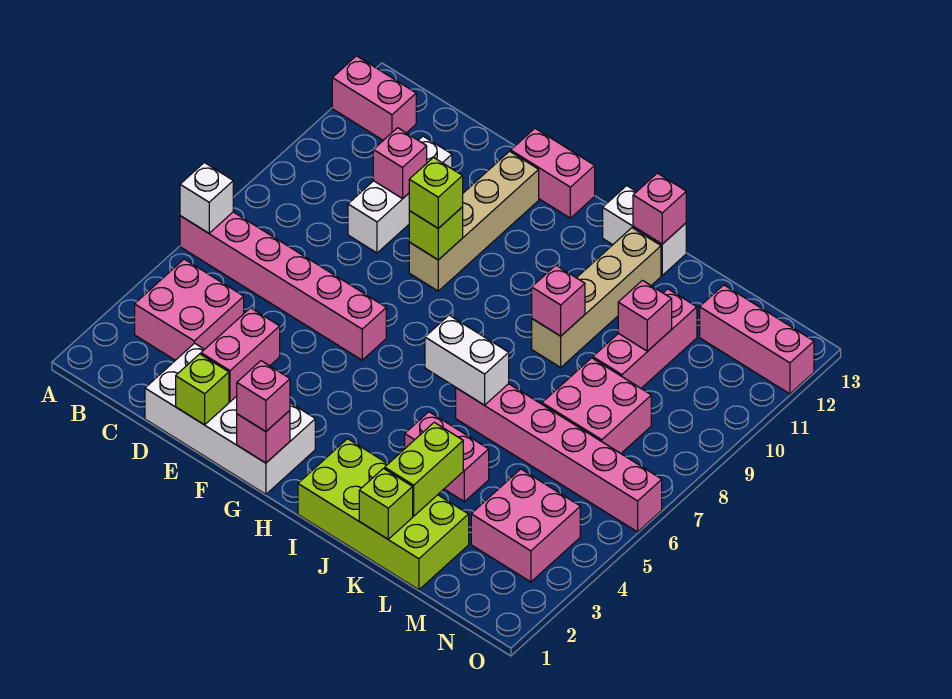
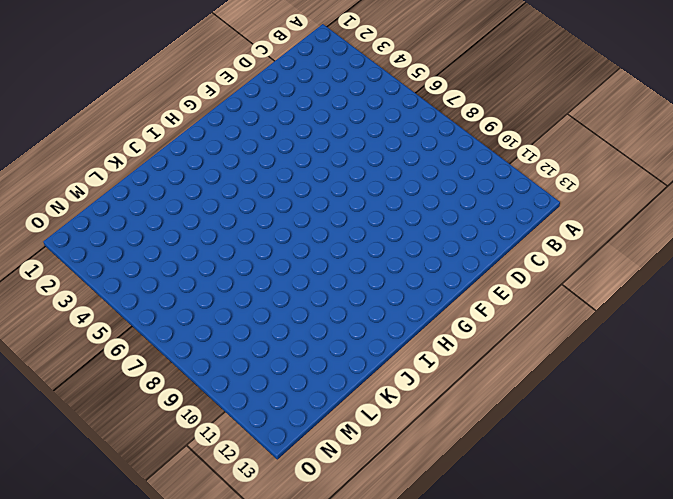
none -> pink brick A6:F6 level 1
none -> pink brick A12:B12 level 1
none -> pink brick B3:C4 level 1
none -> white brick D1:G2 level 1

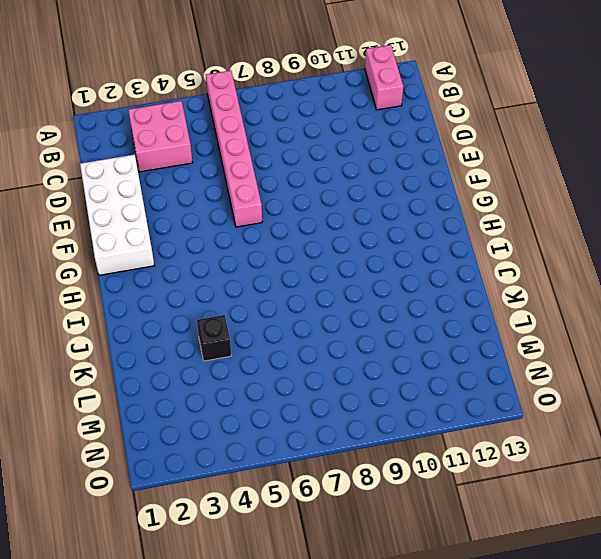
black brick K4 level 1 -> pink brick J4:K4 level 1
none -> white brick D9:D11 level 1
none -> tan brick F9:F12 level 1
none -> pink brick F13:G13 level 1
none -> lime brick I1:L2 level 1

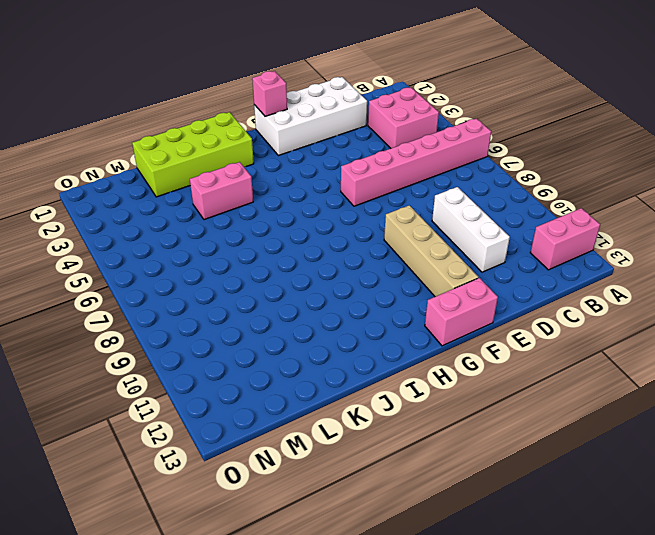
none -> white brick I13:J13 level 1
none -> pink brick J6:O6 level 1
none -> tan brick J9:J12 level 1
none -> pink brick L7:M8 level 1

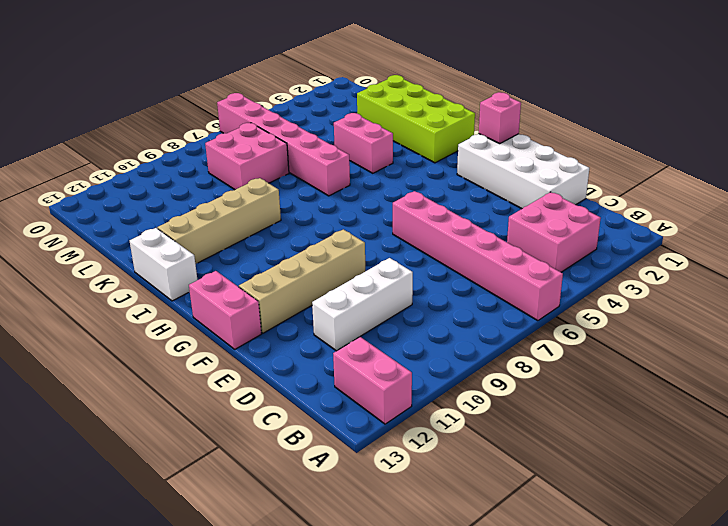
none -> pink brick L9:L11 level 1
none -> pink brick M3:N4 level 1
none -> pink brick M12:O12 level 1
none -> white brick A6 level 2

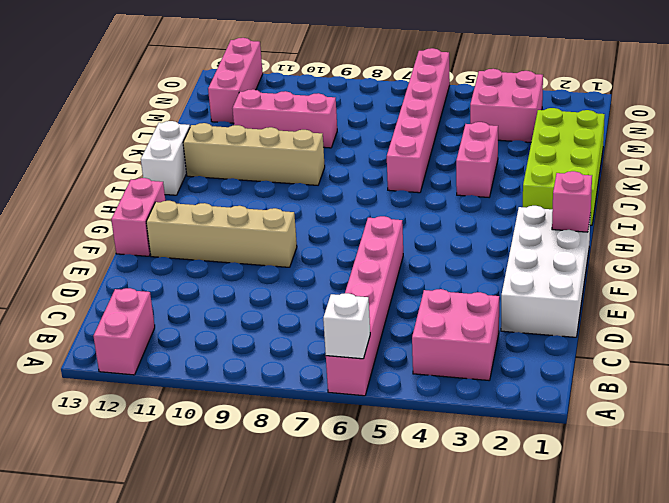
none -> white brick D9:D11 level 1
none -> pink brick L7:M8 level 1
none -> pink brick D10 level 2
none -> lime brick E1 level 2

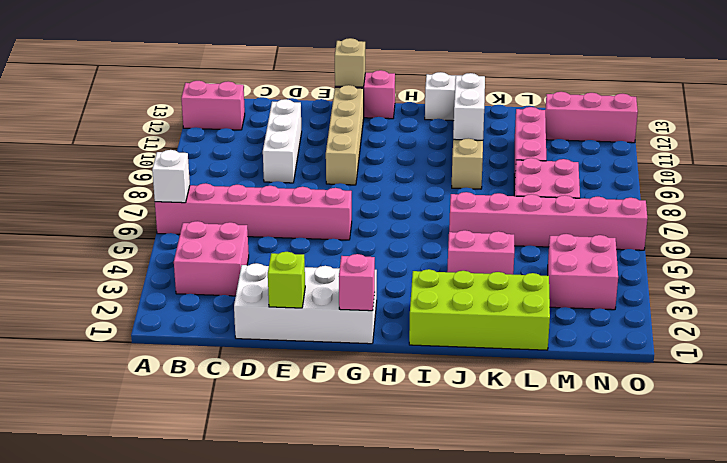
tan brick F13 level 2 -> none
white brick J10:J11 level 2 -> white brick I6:J6 level 2
none -> pink brick D10 level 2
none -> pink brick E2:E3 level 2
none -> lime brick F9 level 2
none -> pink brick J9 level 2

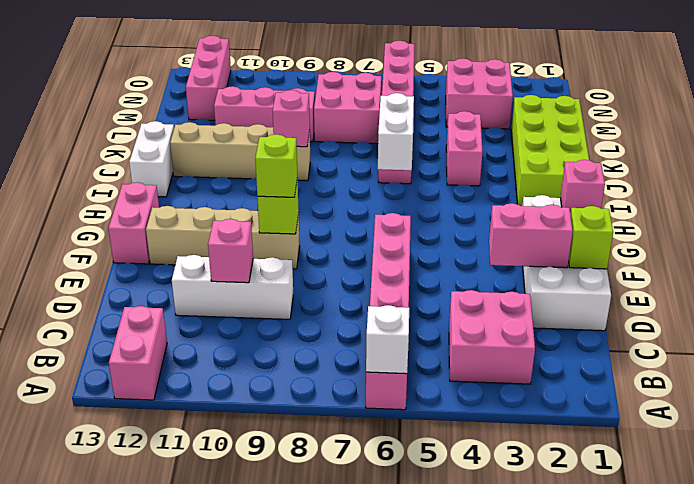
none -> pink brick J13 level 2
none -> lime brick K1 level 2
none -> lime brick K2:K3 level 2
none -> pink brick L10 level 2

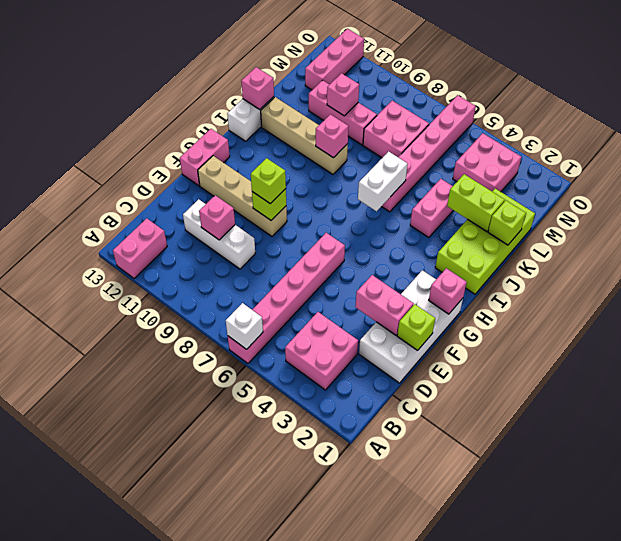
none -> pink brick G1 level 3

